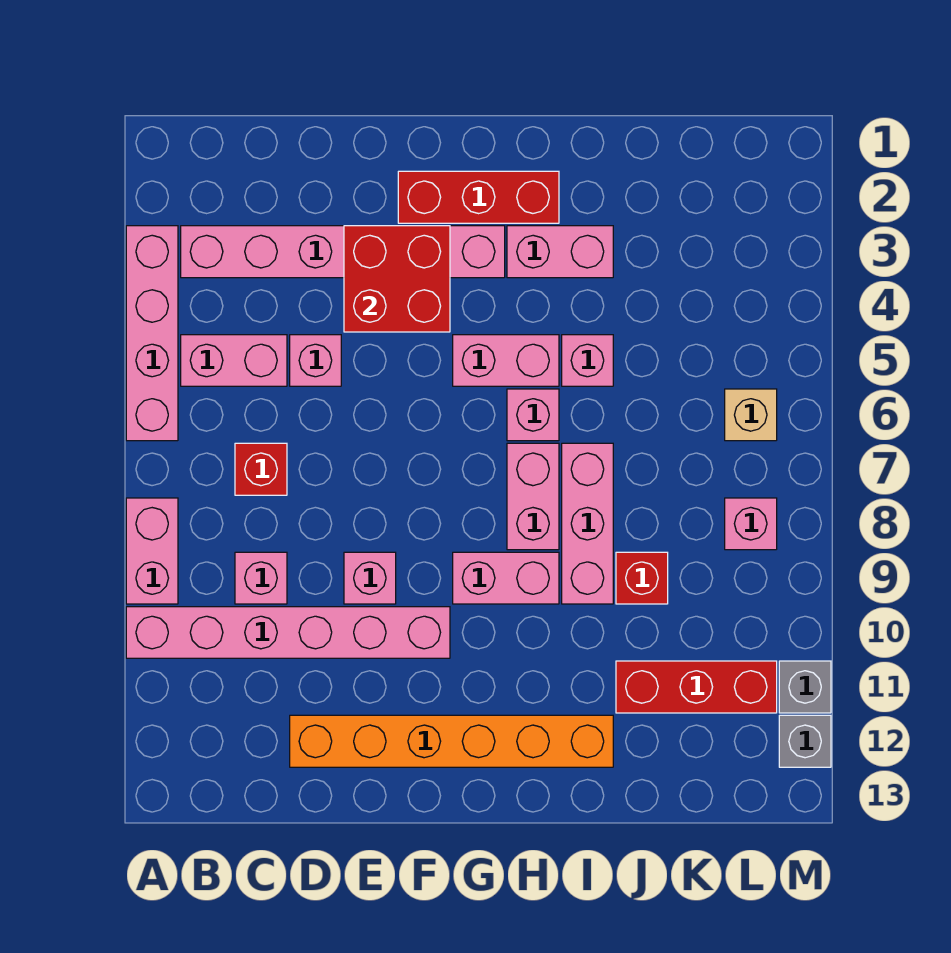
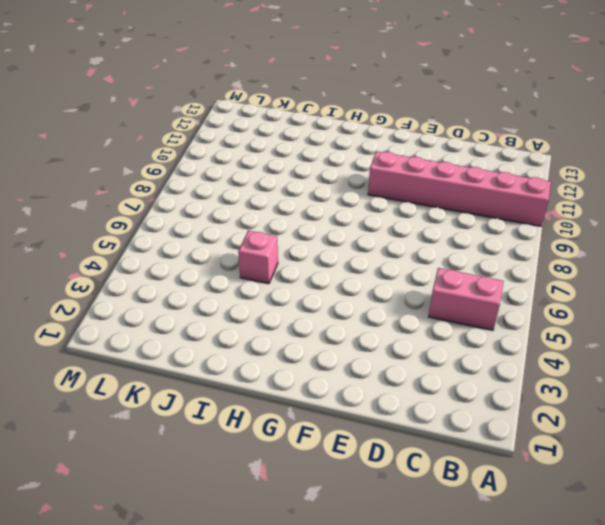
none -> pink brick A3:A6 level 1
none -> pink brick A8:A9 level 1
none -> pink brick B3:G3 level 1

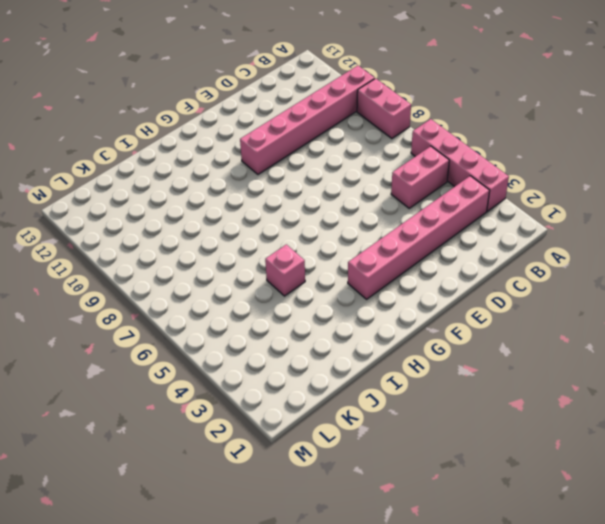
none -> red brick C7 level 1
none -> pink brick C9 level 1
none -> pink brick D5 level 1

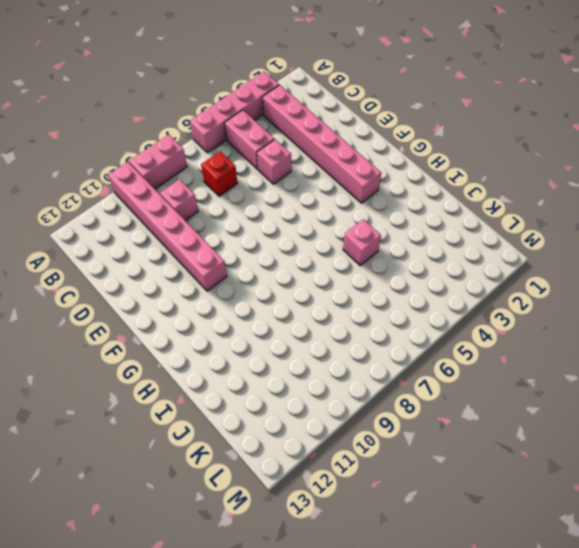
none -> orange brick D12:I12 level 1
none -> pink brick E9 level 1
none -> red brick F2:H2 level 1

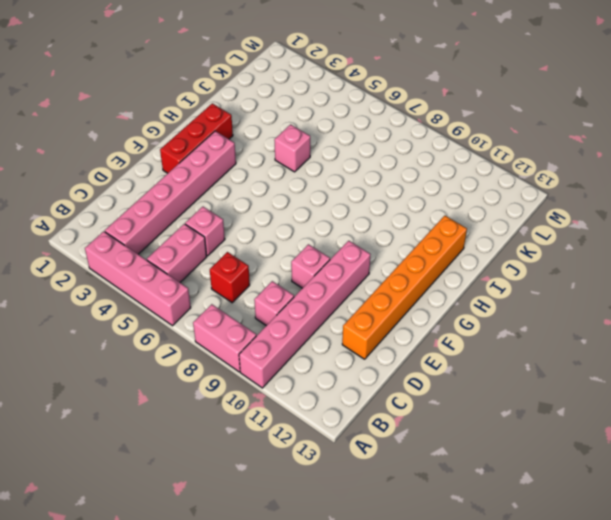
none -> pink brick G5:H5 level 1
none -> pink brick G9:H9 level 1
none -> pink brick H3:I3 level 1

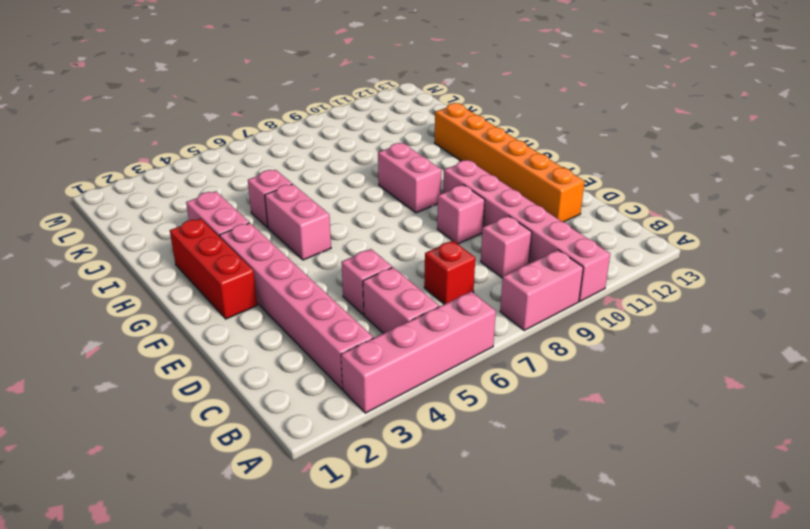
none -> pink brick H6 level 1
none -> pink brick H7:H8 level 1
none -> pink brick I7:I9 level 1

